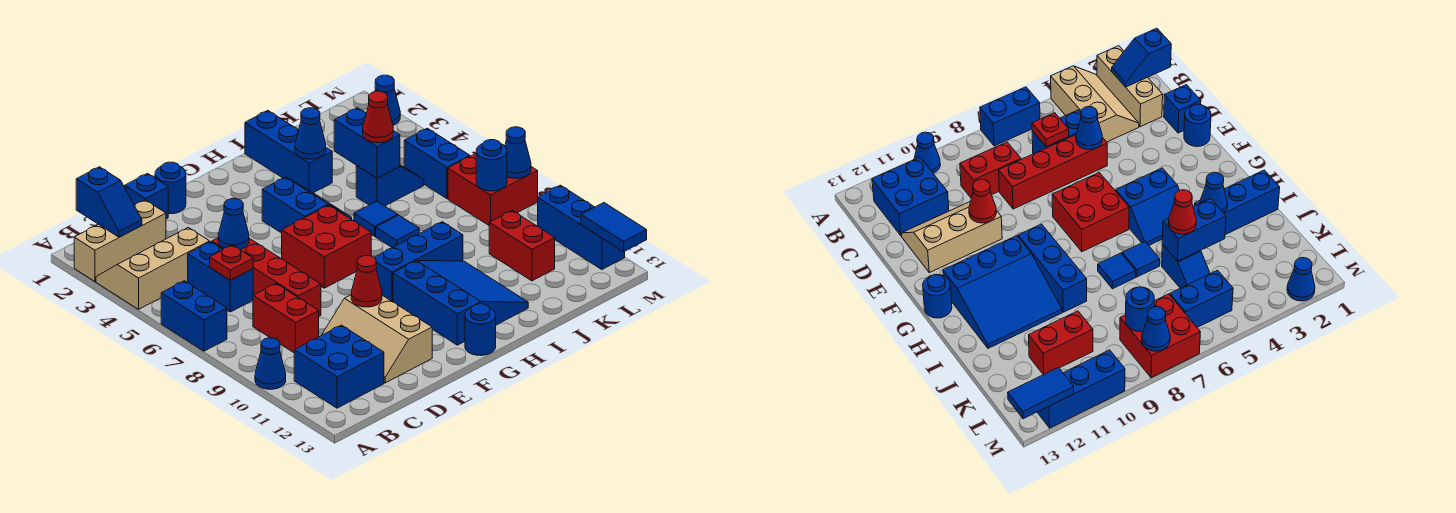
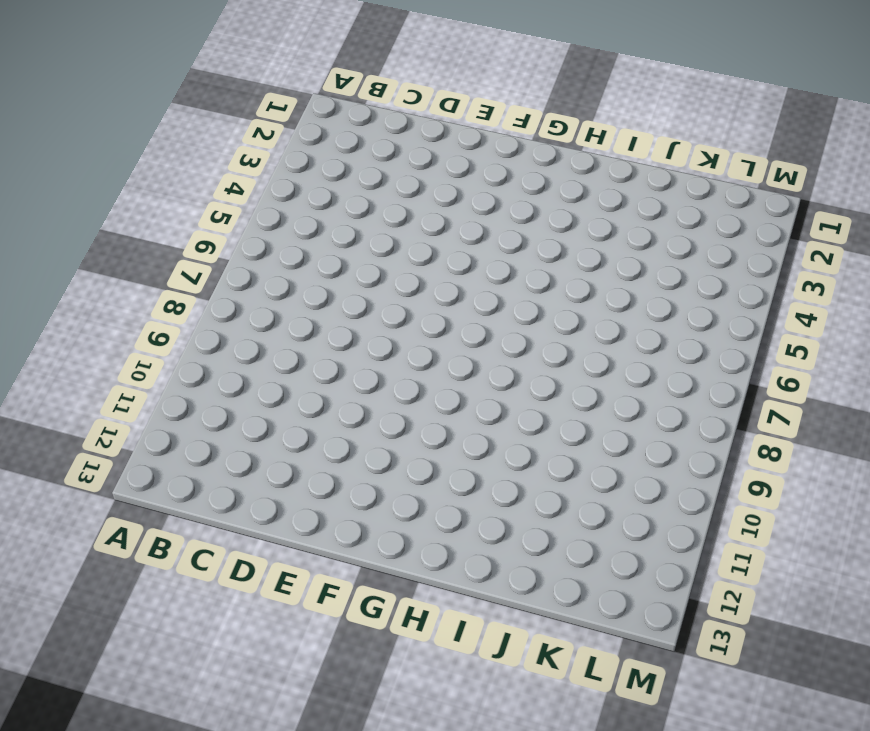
none -> tan brick A2:C2 level 1
none -> tan slope A3:C4 level 1 top 4
none -> blue brick A6:A7 level 1
none -> blue cone A10 level 1

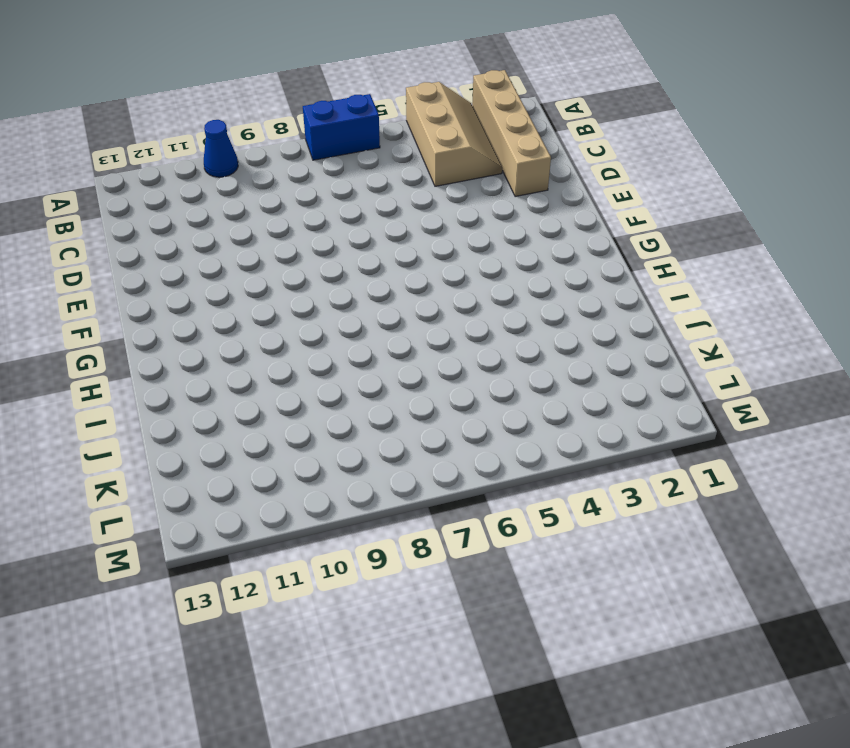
tan brick A2:D2 level 1 -> tan brick A2:C2 level 1
none -> blue brick B11:C12 level 1
none -> blue brick C5:C6 level 1
none -> red brick C8:C9 level 1
none -> blue brick D1 level 1

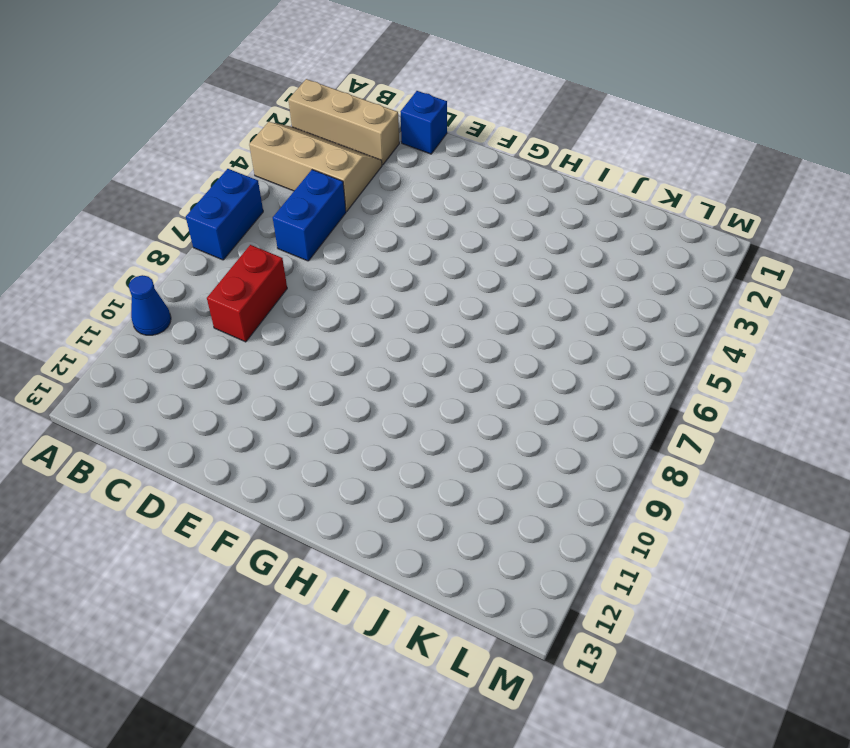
none -> blue brick B11:C12 level 1
none -> red brick D5:D8 level 1
none -> tan slope D10:E12 level 1 top E
none -> blue round brick E1 level 1

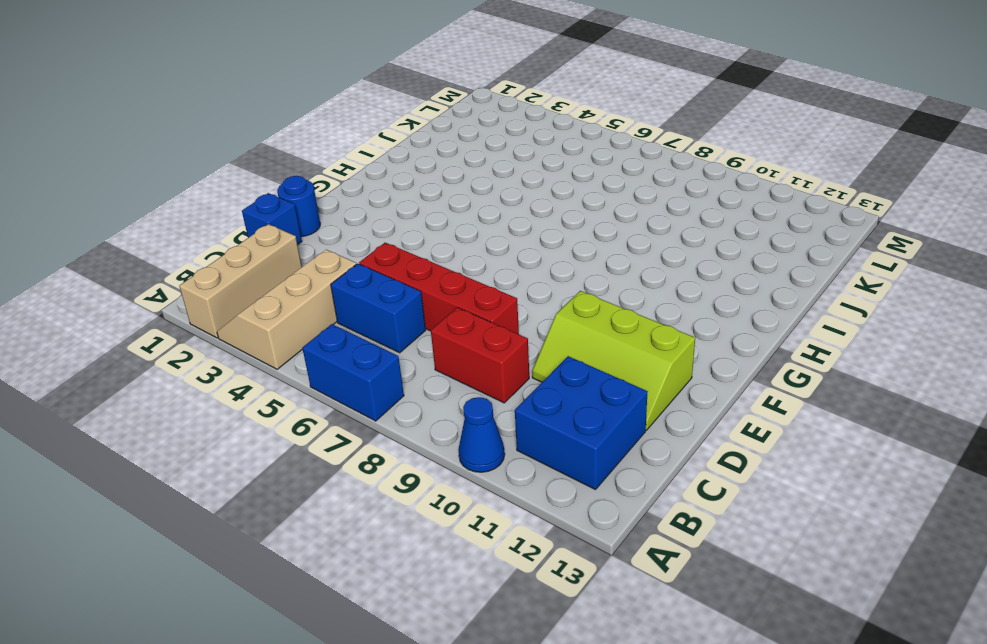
lime slope D10:E12 level 1 top E -> tan slope D10:E12 level 1 top E
none -> red brick F6:G7 level 1
none -> blue slope G4:H5 level 1 top G
none -> blue brick G9:I9 level 1
none -> blue slope G10:I12 level 1 top G

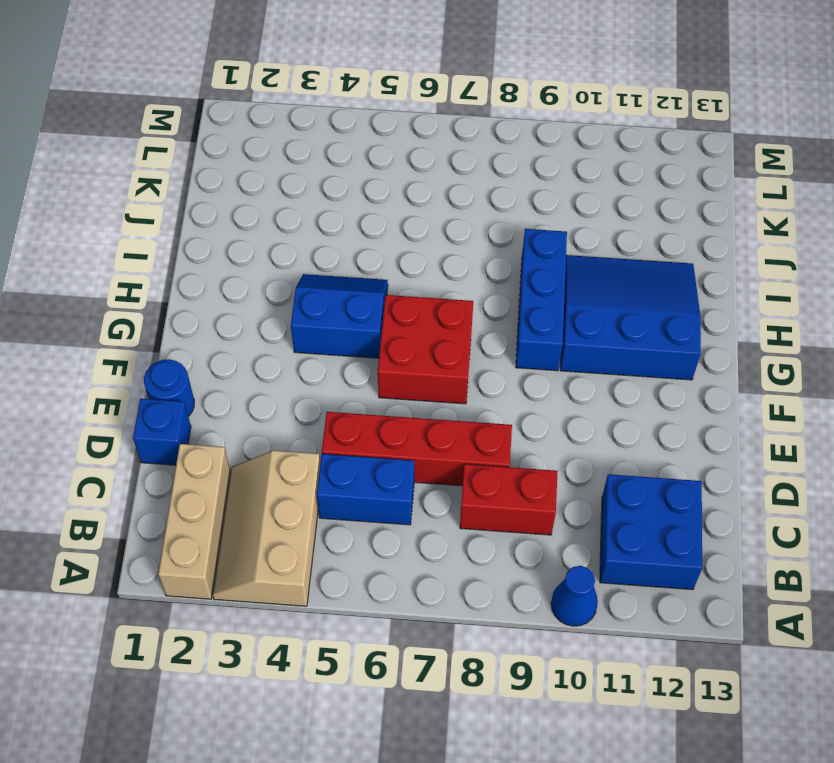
none -> blue brick A6:A7 level 1
none -> tan slope D10:E12 level 1 top E
none -> blue round brick G13 level 1
none -> blue brick I1:I3 level 1

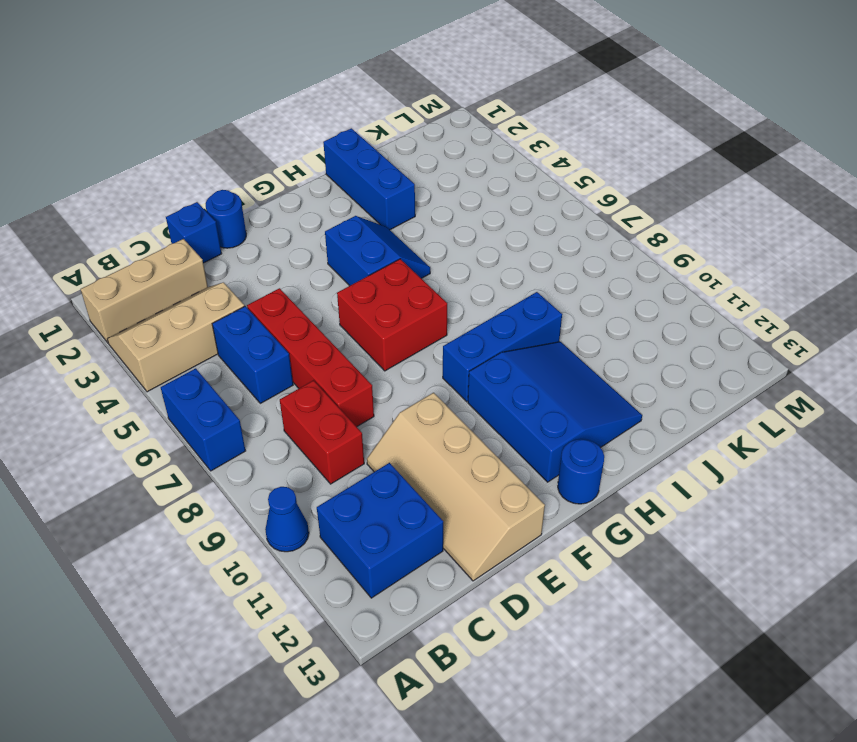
tan slope D10:E13 level 1 top E -> tan slope D10:E12 level 1 top E
none -> blue tile I6 level 1
none -> blue tile I7 level 1
none -> blue slope J5:K5 level 1 top J
none -> red brick K10:K11 level 1

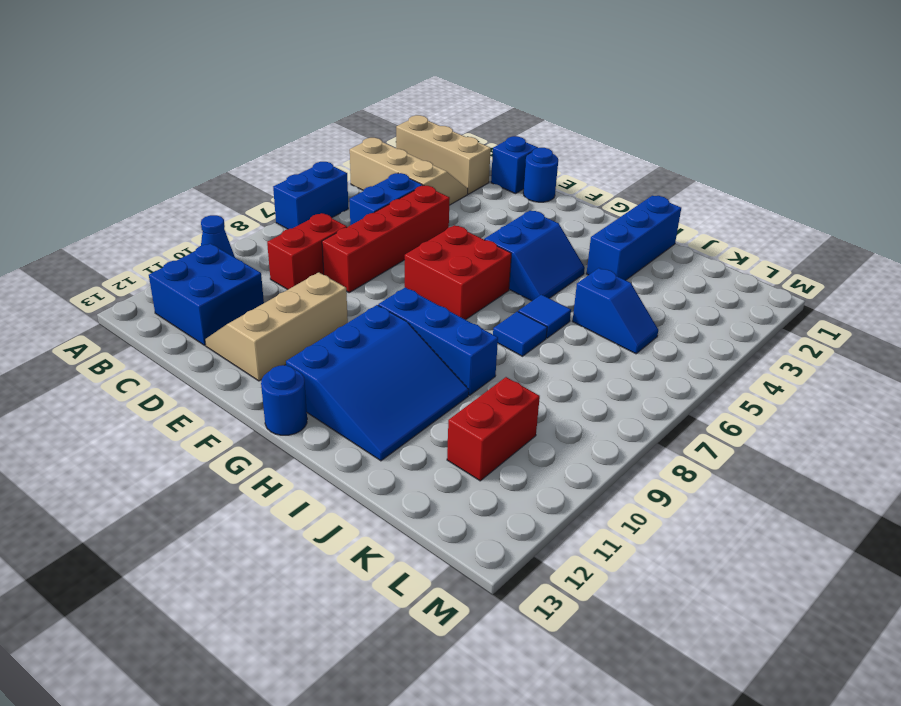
none -> blue brick L5:L6 level 1
none -> red brick L7:M8 level 1
none -> blue cone M2 level 1
none -> blue brick M10:M12 level 1

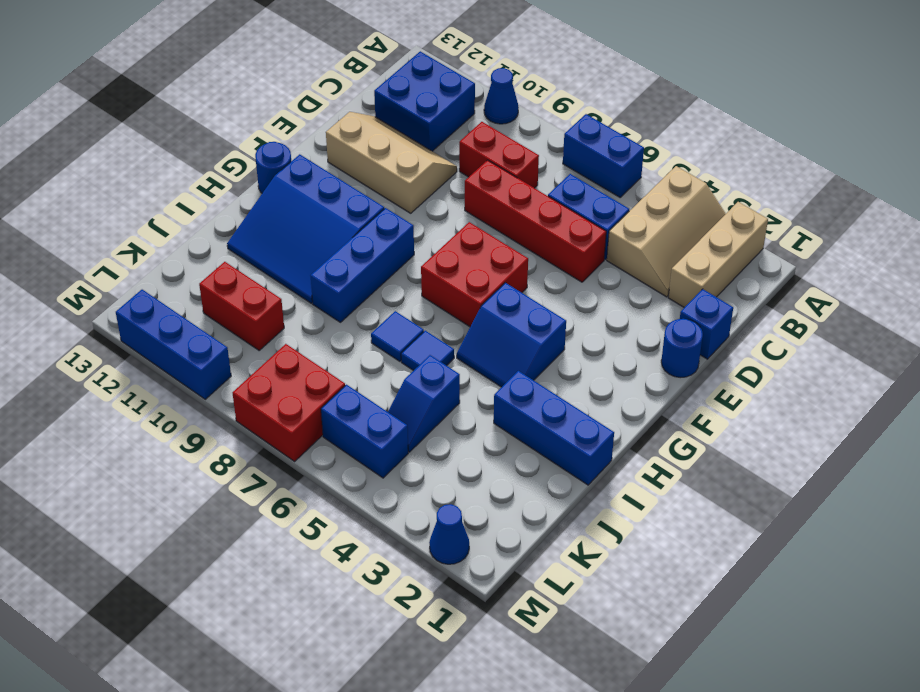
none -> blue slope B1:B2 level 2 top 1
none -> red plate C6 level 2
none -> blue cone D5 level 2
none -> red cone E10 level 2

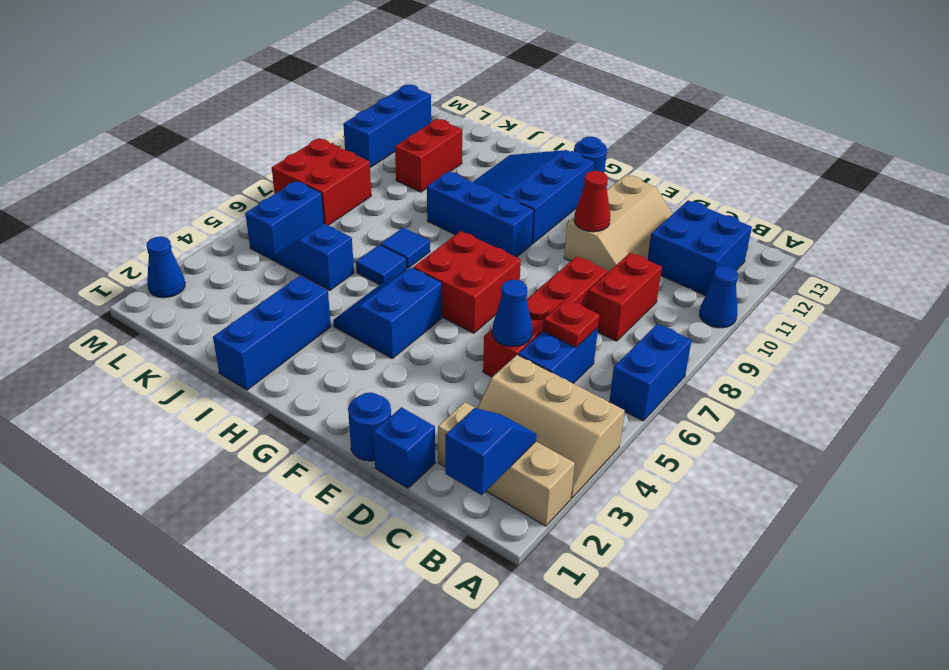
none -> blue cone I3 level 2
none -> blue brick J4:J5 level 2
none -> blue round brick L8 level 2
none -> blue cone M8 level 2

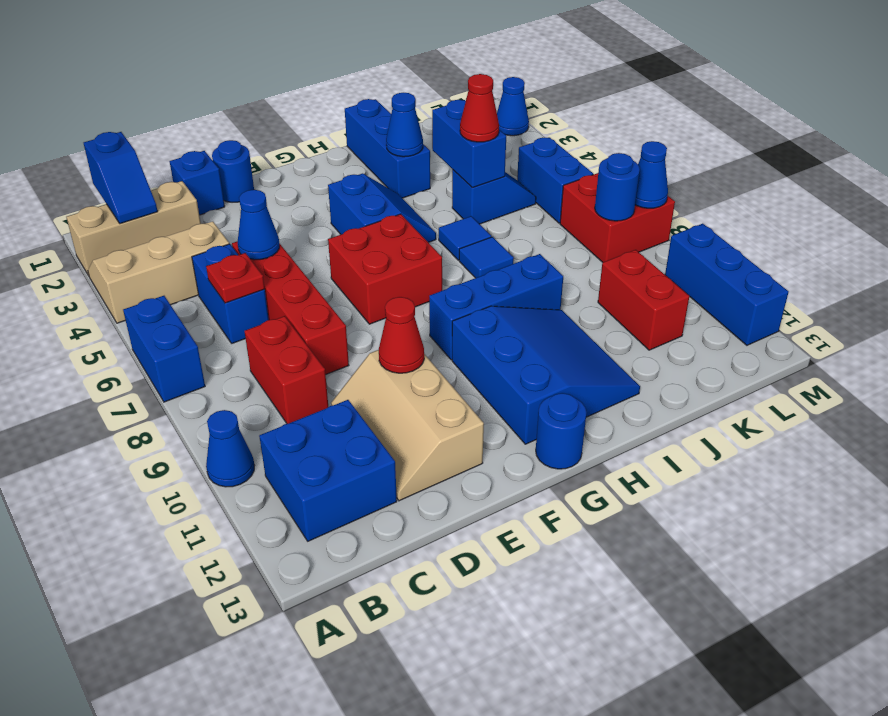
none -> blue tile M12:M13 level 2

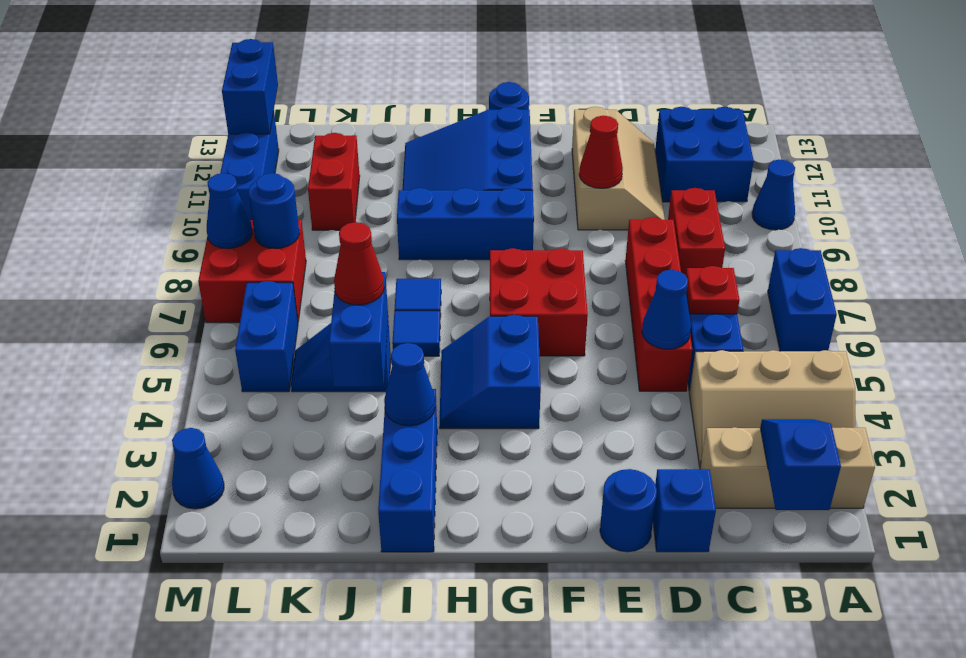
blue brick M12:M13 level 2 -> blue tile M12:M13 level 2

